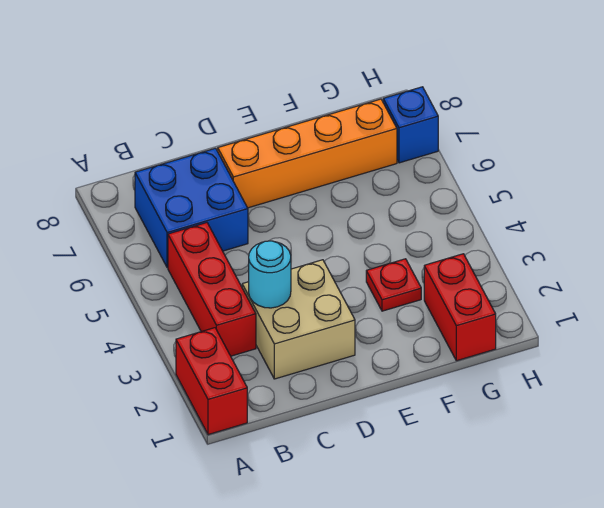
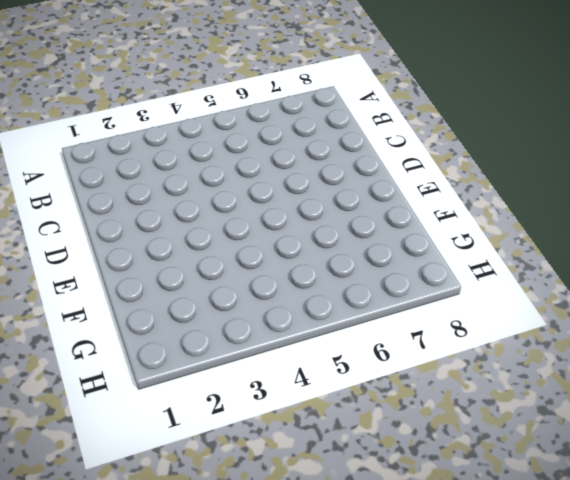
none -> red brick A1:A2 level 1
none -> red brick B3:B5 level 1

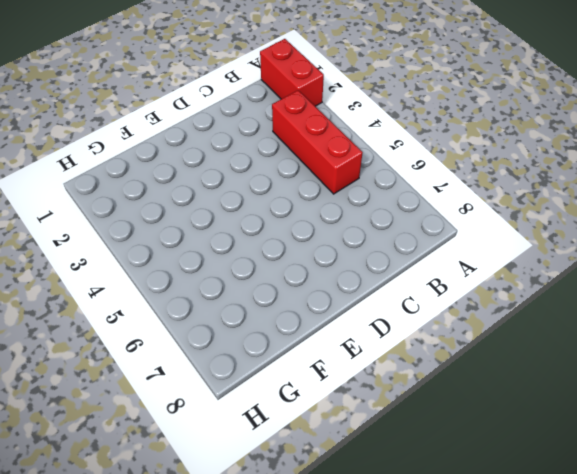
none -> blue brick B6:C7 level 1
none -> tan brick C2:D3 level 1

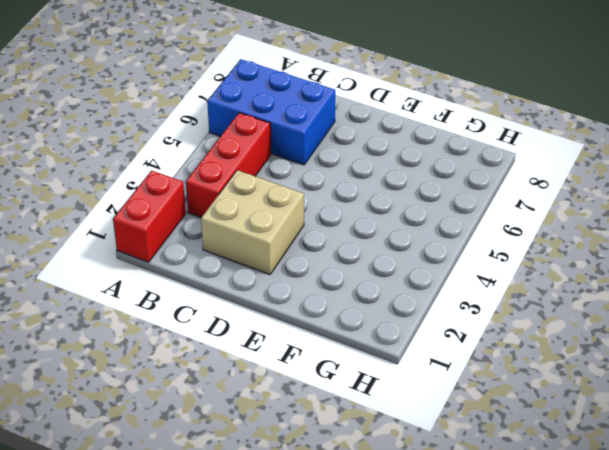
blue brick A6:C7 level 1 -> blue brick B6:C7 level 1
none -> orange brick D7:G7 level 1
none -> red plate F3 level 1

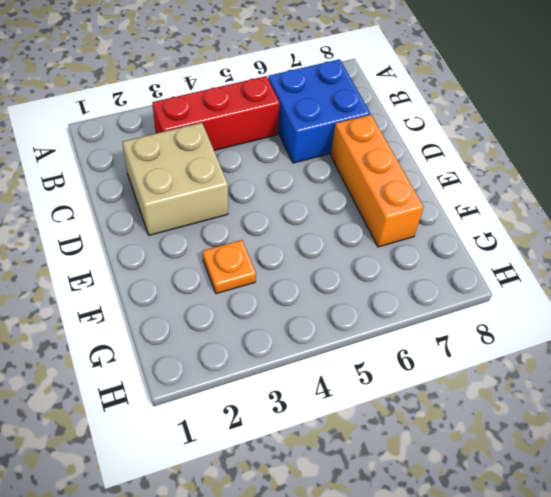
orange brick D7:F7 level 1 -> orange brick D7:G7 level 1
orange plate F3 level 1 -> red plate F3 level 1
none -> red brick A1:A2 level 1
none -> red brick G1:G2 level 1

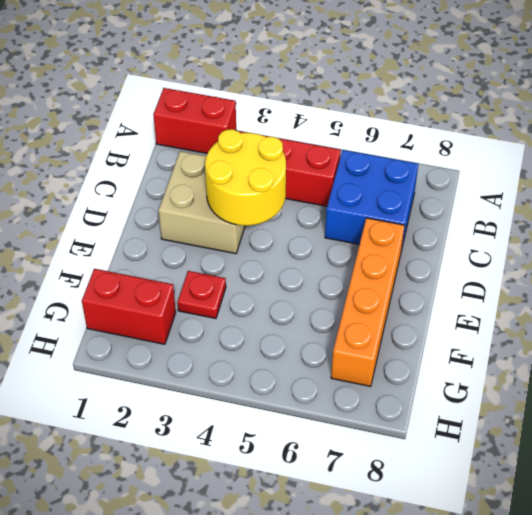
yellow round brick C3:D4 level 2 -> cyan round brick C3 level 2
none -> blue brick H7 level 1

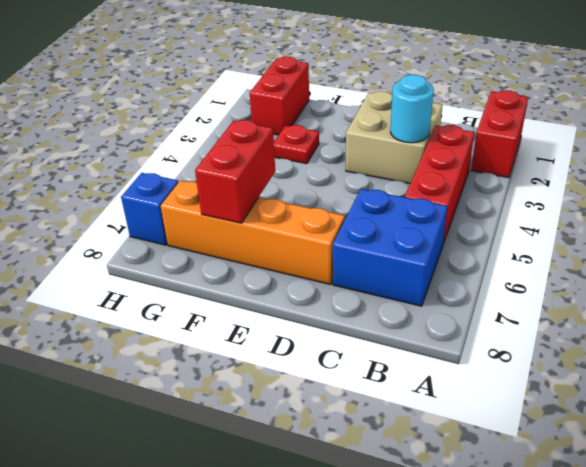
red brick F6:F7 level 2 -> none

